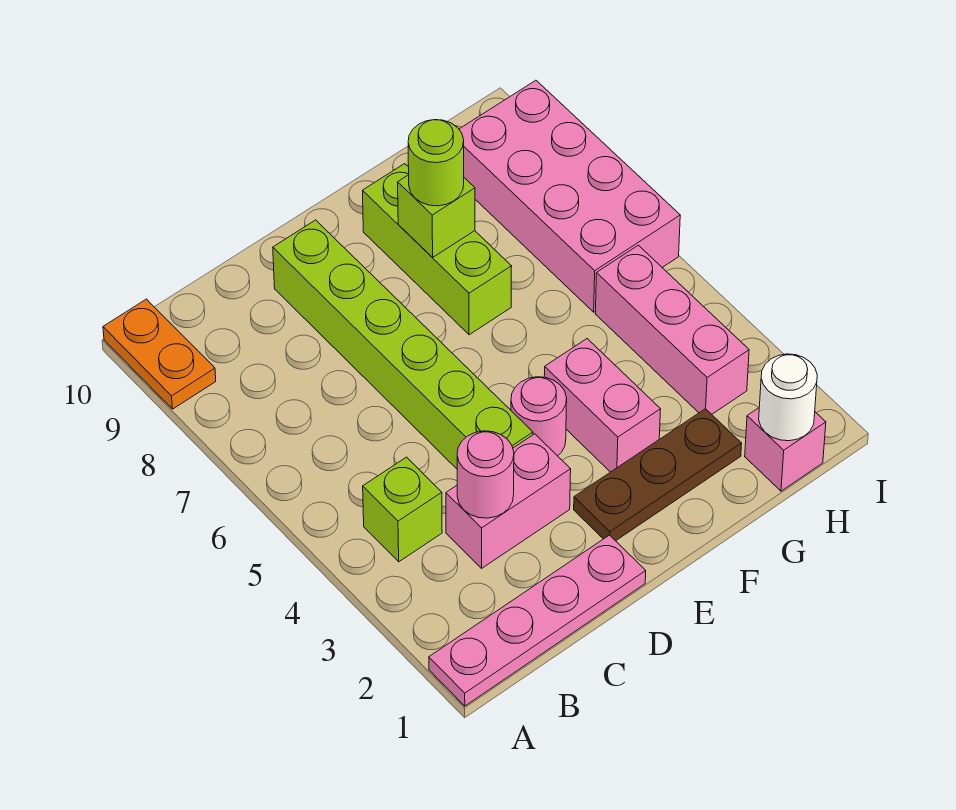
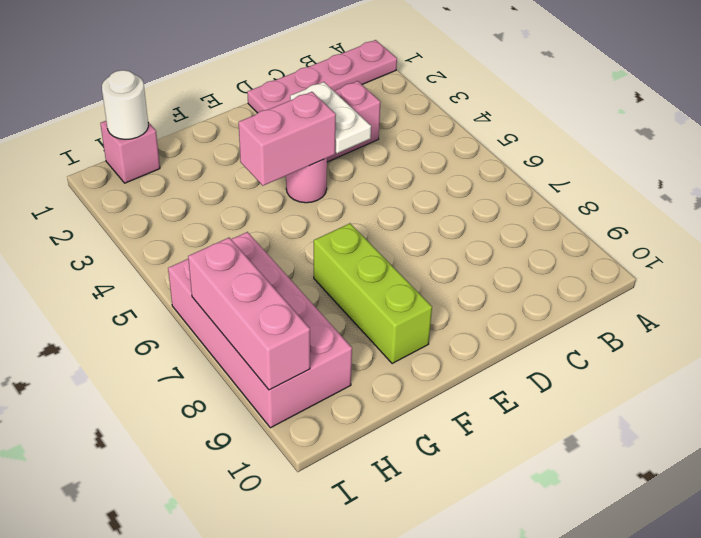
white plate D3:D4 level 2 -> none
pink brick E4:F4 level 2 -> pink brick F3:F4 level 1
pink brick I7:I9 level 2 -> pink brick H3:H5 level 1
none -> orange plate A9:A10 level 1
none -> lime brick B4 level 1
none -> lime brick D4:D9 level 1

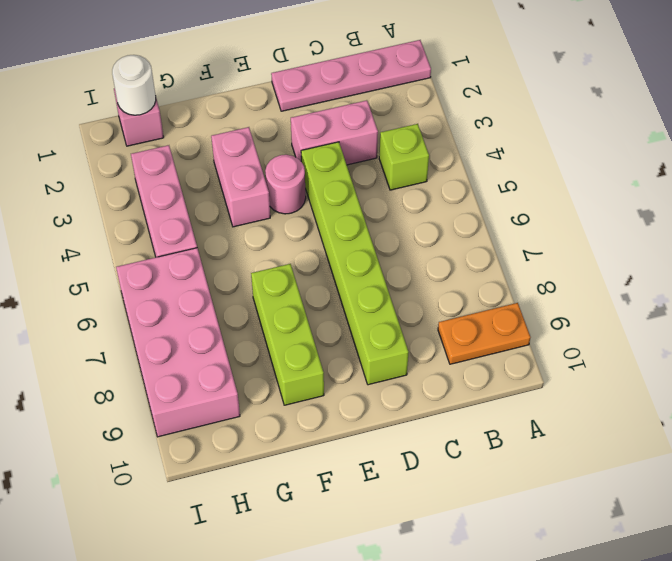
orange plate A9:B9 level 1 -> orange plate A9:A10 level 1
none -> brown plate E2:G2 level 1
none -> pink round brick C3 level 2
none -> lime brick F8 level 2

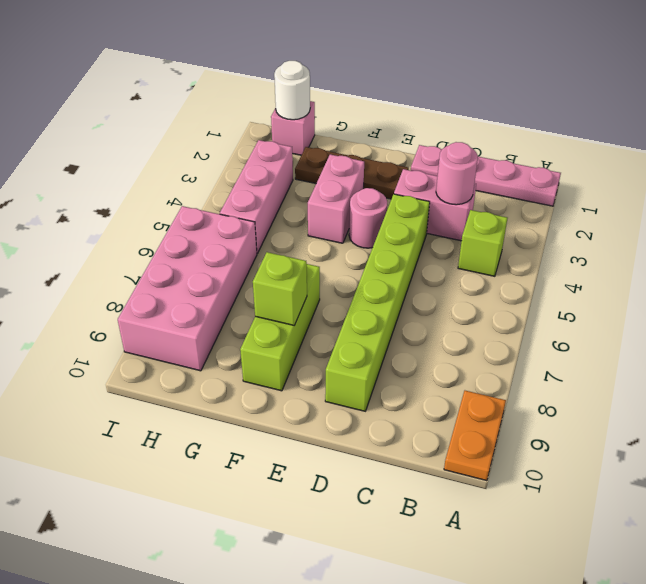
none -> lime round brick F8 level 3

